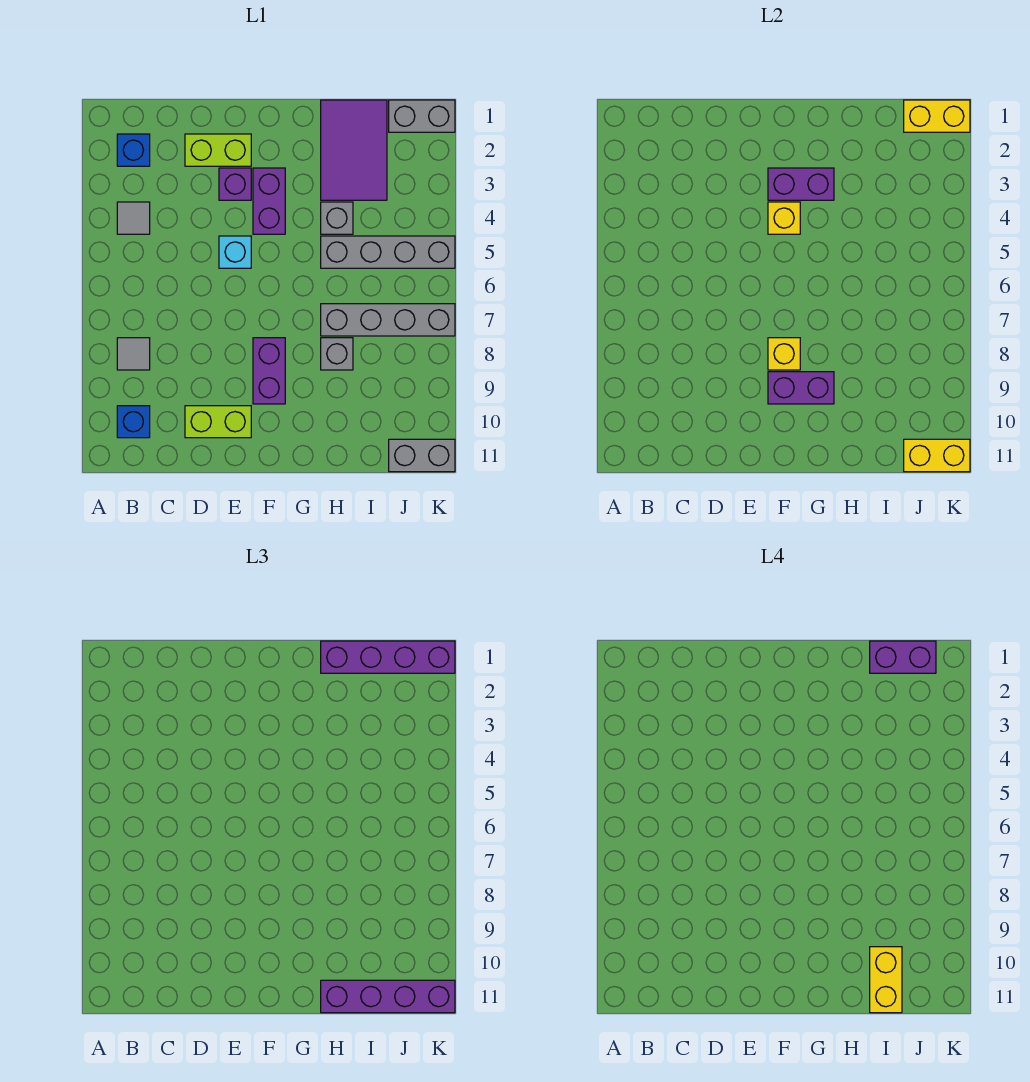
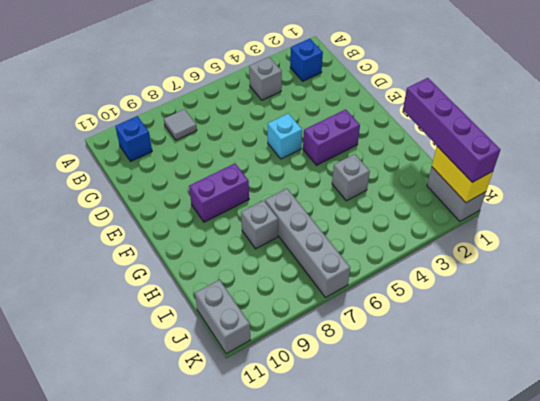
grey brick B4 level 1 -> grey tile B4 level 1
none -> lime brick D2:E2 level 1
none -> lime brick D10:E10 level 1
none -> purple brick E3 level 1

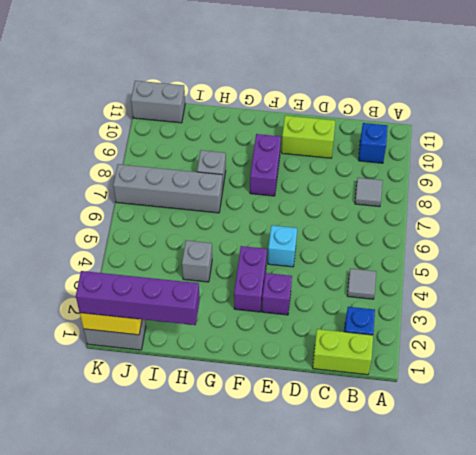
lime brick B1:C1 level 1 -> lime brick D2:E2 level 1
none -> purple tile H1:I3 level 1
none -> grey brick H5:K5 level 1
none -> purple brick F3:G3 level 2

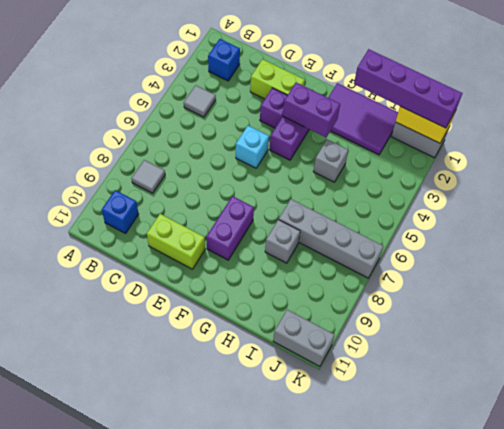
purple tile G1:I2 level 1 -> purple tile H1:I3 level 1
none -> grey brick H5:K5 level 1
none -> yellow brick F4 level 2
none -> yellow brick F8 level 2

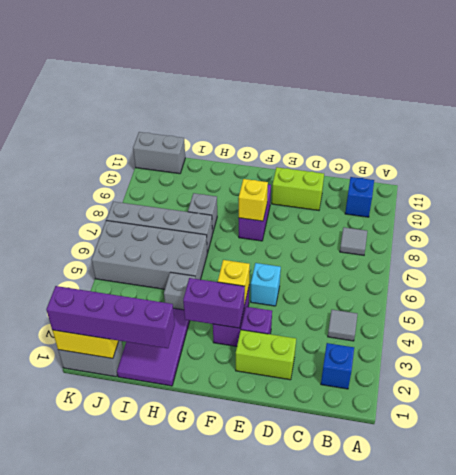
grey brick H5:K6 level 1 -> grey brick H5:K5 level 1
none -> purple brick F9:G9 level 2
none -> yellow brick J11:K11 level 2
none -> purple brick H11:K11 level 3

